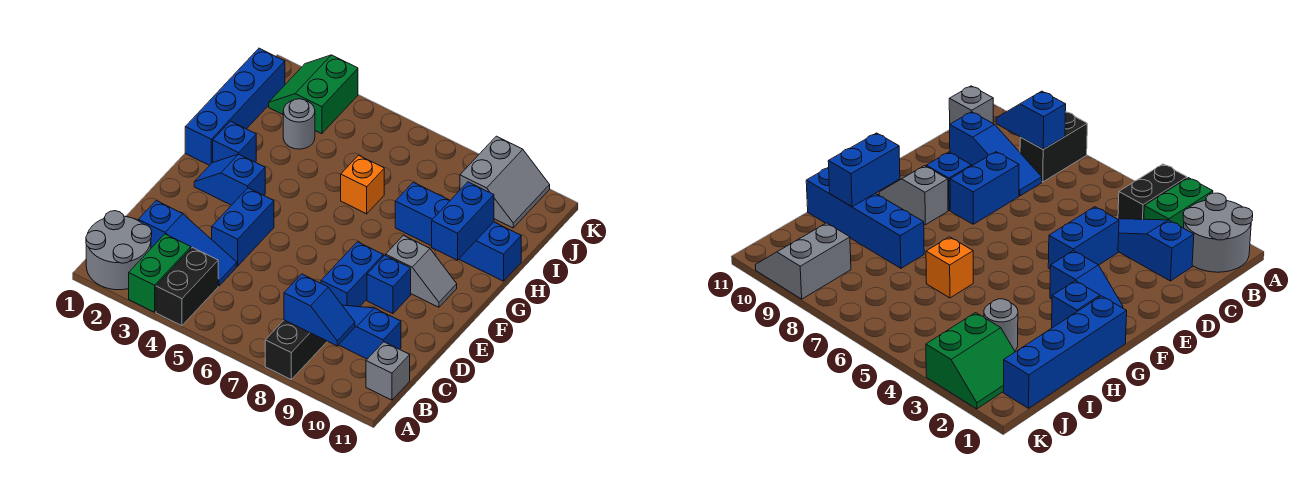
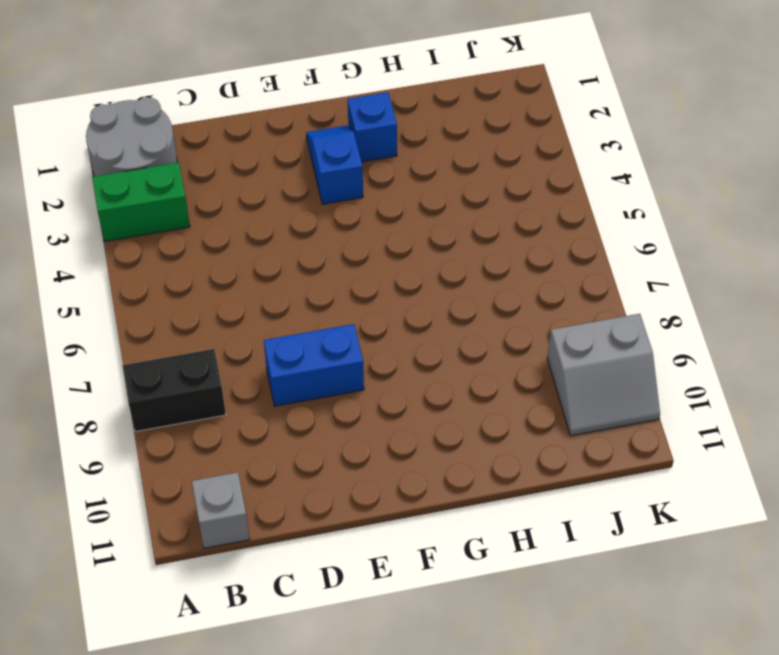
none -> black brick A4:B4 level 1
none -> blue slope C2:C4 level 1 top 2
none -> blue slope C8:C10 level 1 top 10

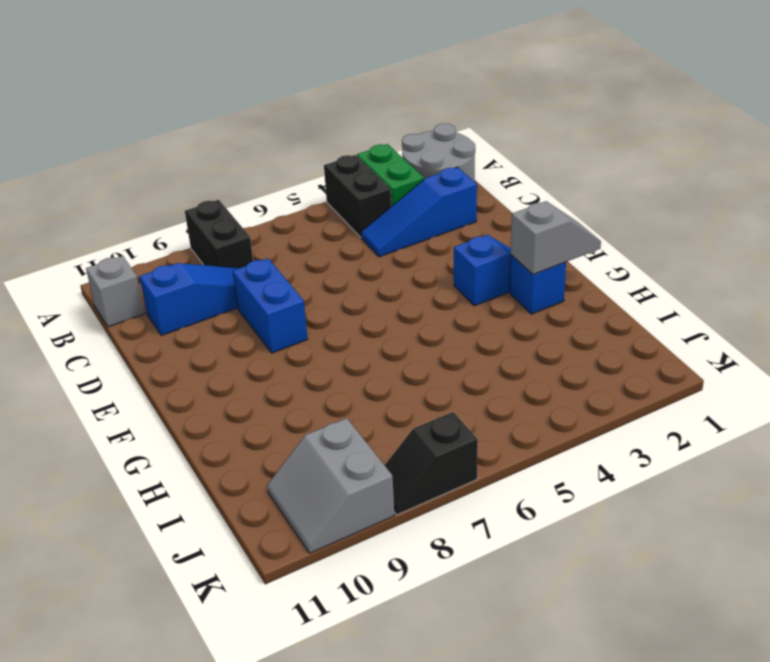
grey slope G1:G2 level 2 top 2 -> grey slope F9:F10 level 1 top 9
black slope K7:K8 level 1 top 7 -> none
none -> blue brick D4:E4 level 1
none -> blue brick E9 level 1
none -> blue brick G1:J1 level 1

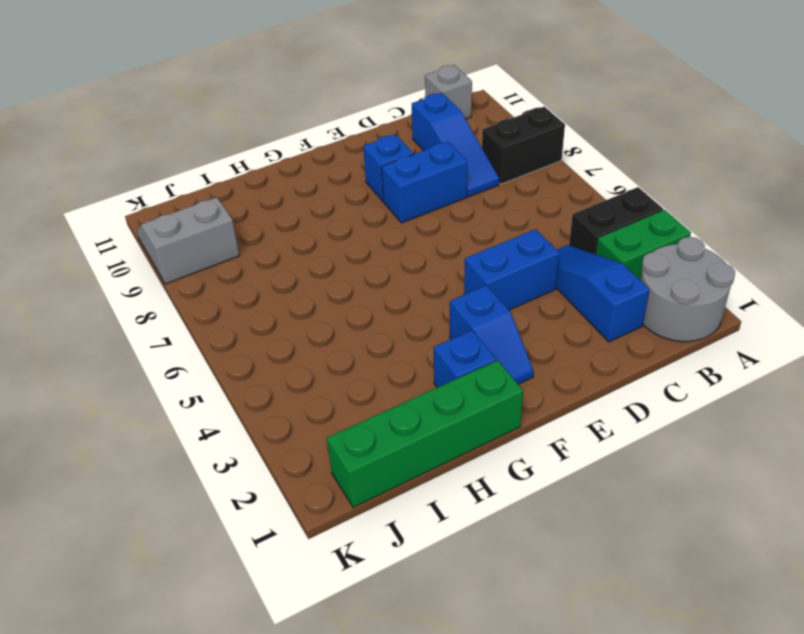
green brick G1:J1 level 1 -> blue brick G1:J1 level 1
none -> grey slope F9:F10 level 1 top 9
none -> orange brick H6 level 1
none -> blue brick H8:H11 level 1

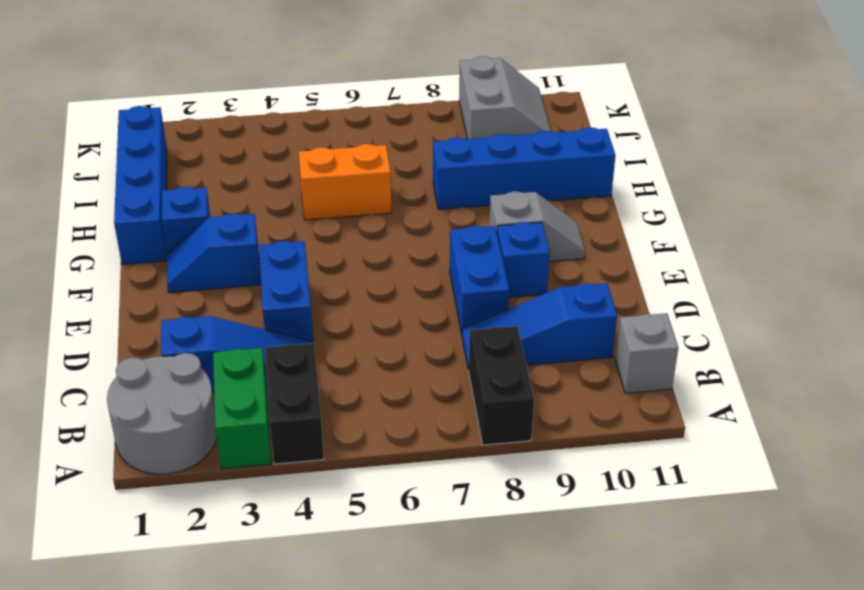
orange brick H5:H6 level 1 -> orange brick H6 level 1
none -> grey round brick I3 level 1
none -> green slope J2:K3 level 1 top 3
none -> blue slope B8:B9 level 2 top 8

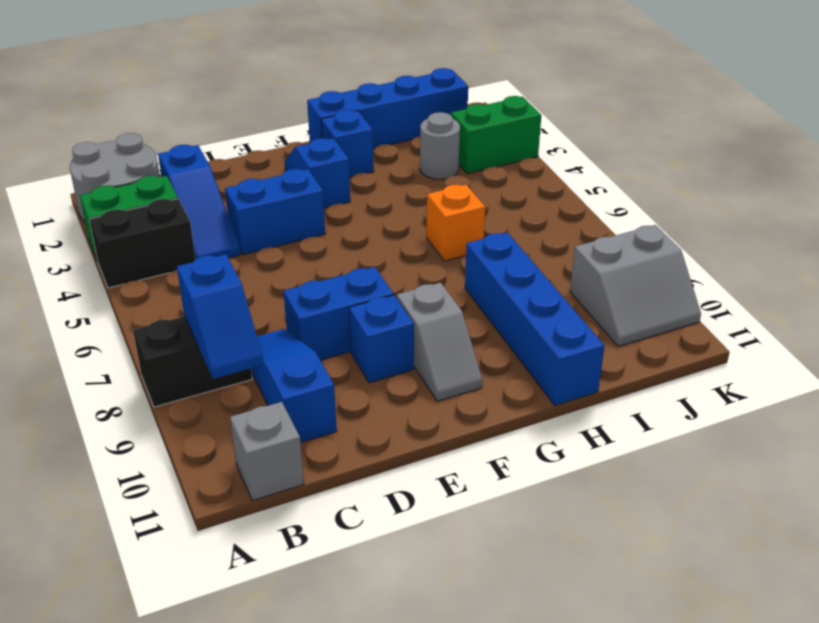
none -> blue brick G10:H10 level 2

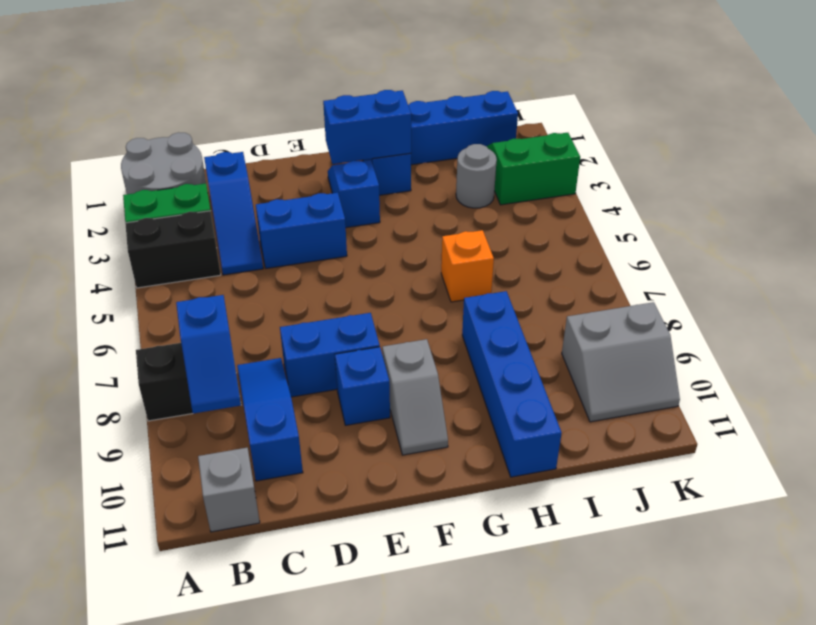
blue brick F2:G2 level 2 -> blue brick G10:H10 level 2

